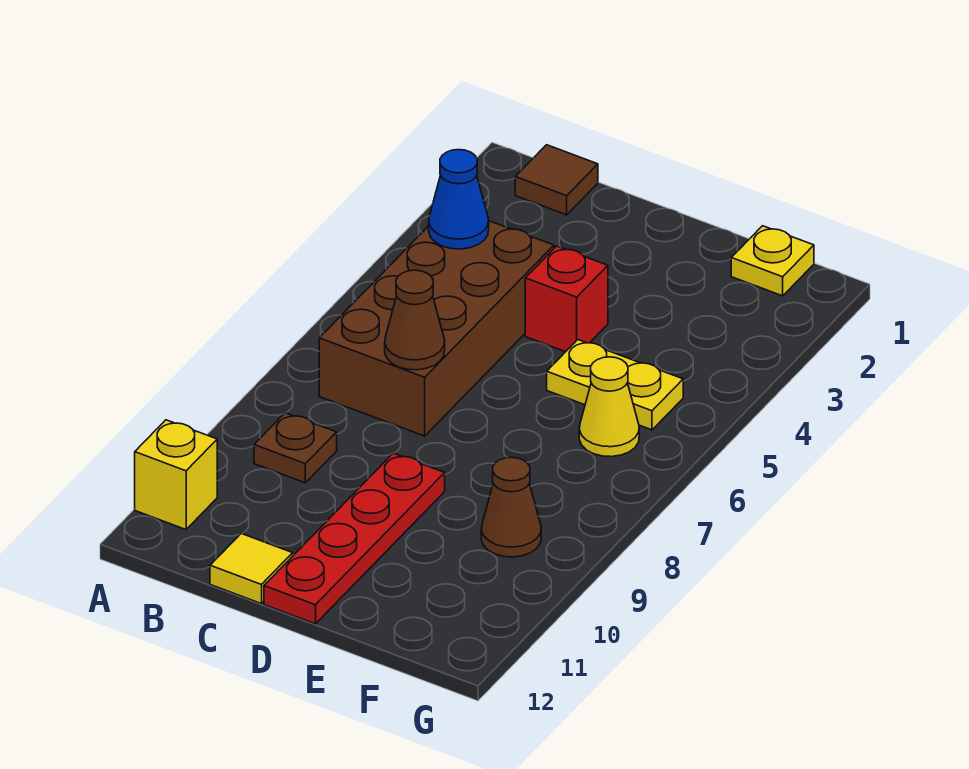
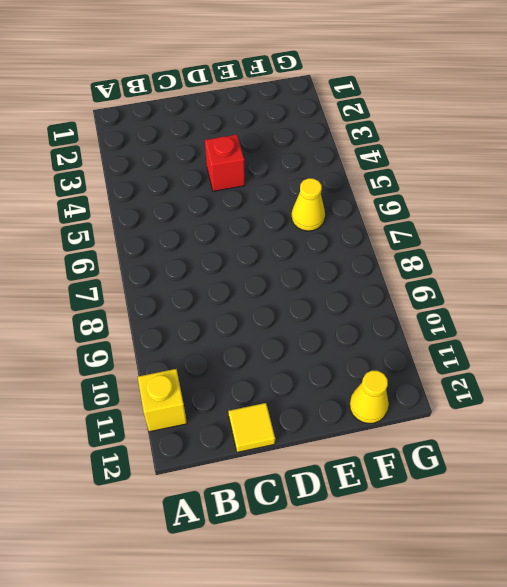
yellow cone F12 level 1 -> none
none -> brown tile B1 level 1
none -> brown brick B4:C7 level 1
none -> brown plate B9 level 1

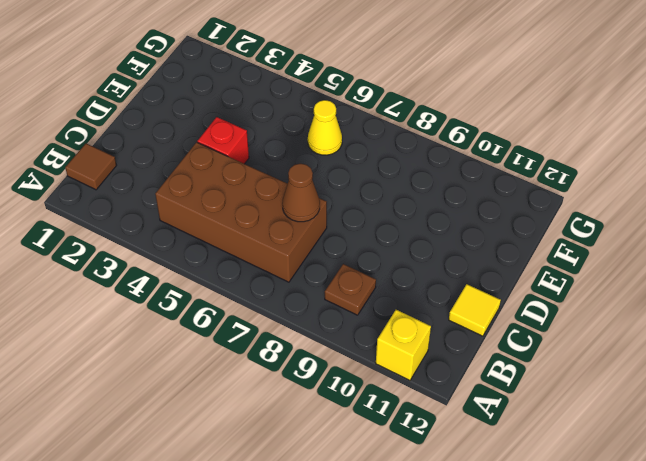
none -> red plate D9:D12 level 1
none -> yellow plate E5:F5 level 1
none -> yellow plate F1 level 1

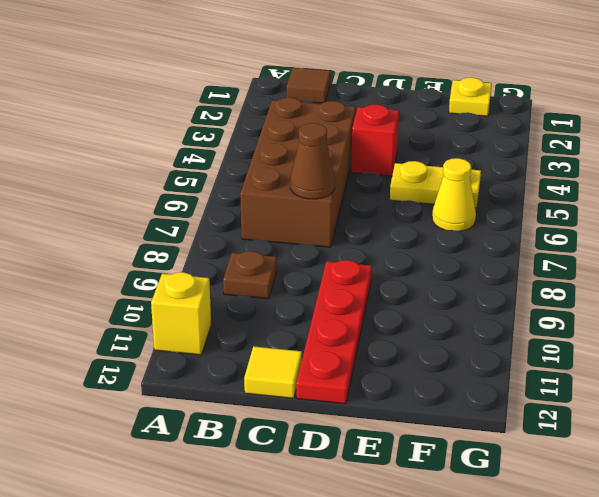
none -> brown cone F9 level 1
none -> blue cone B4 level 2

